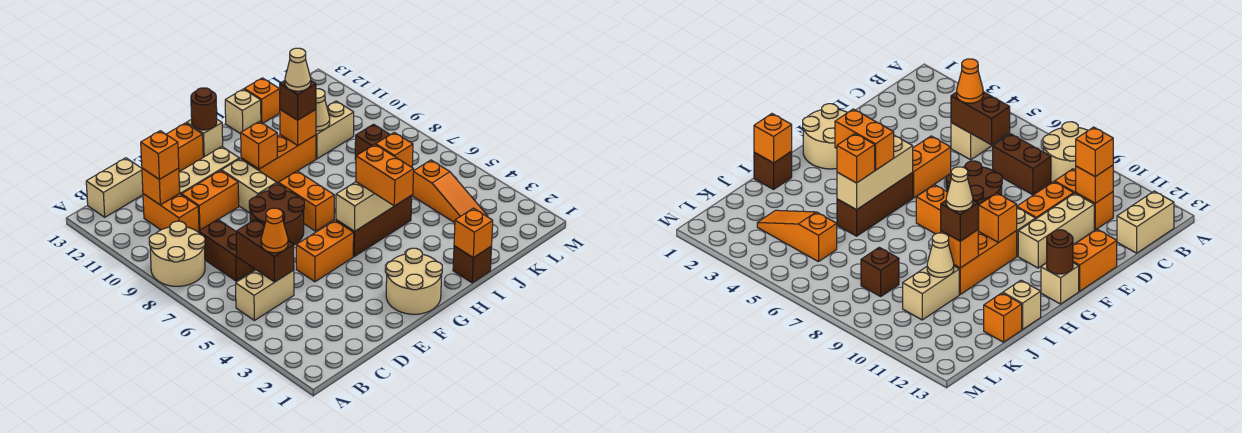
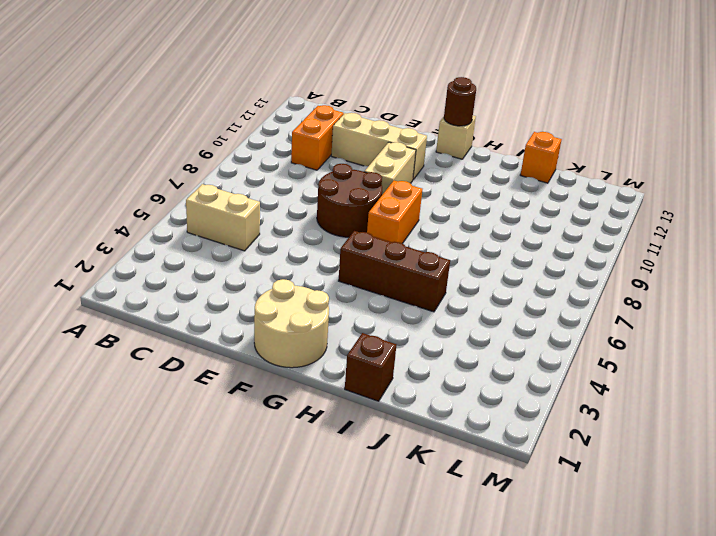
none -> tan round brick A8:B9 level 1
none -> tan brick B13:C13 level 1
none -> brown brick C7:C8 level 1
none -> orange brick D10:E10 level 1

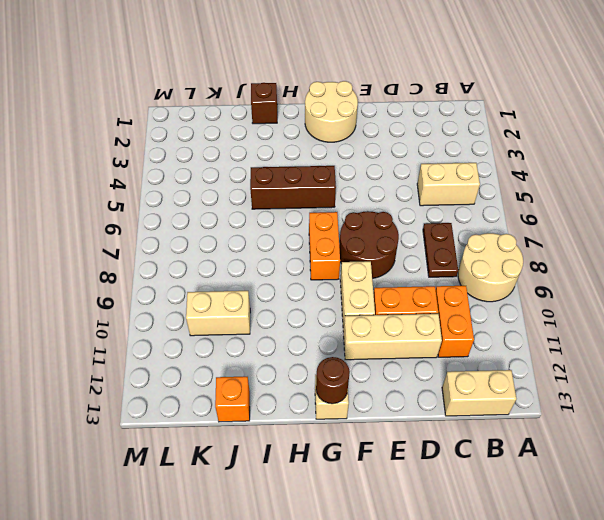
brown plate C7:C8 level 1 -> brown brick C7:C8 level 1
none -> orange brick E5:F5 level 1
none -> orange brick E13:F13 level 1
none -> orange brick G10:I10 level 1
none -> tan brick I13 level 1

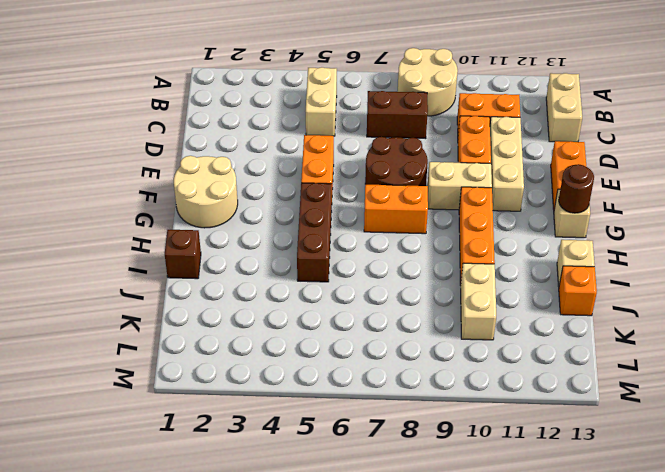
none -> orange slope K3:K5 level 1 top 5
none -> brown brick K8 level 1
none -> brown brick C5:C6 level 2
none -> orange brick C11 level 2

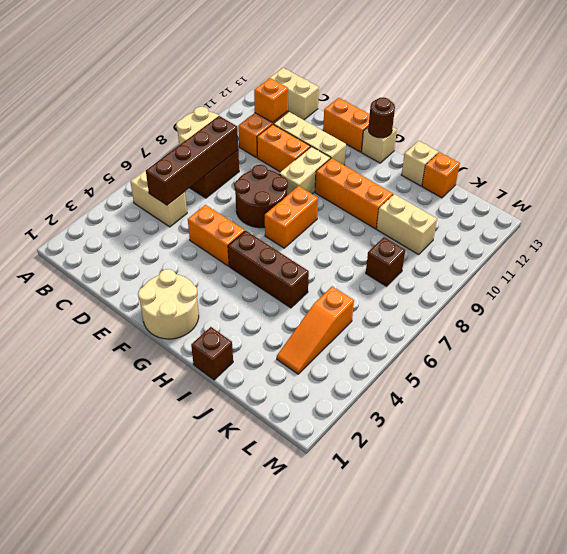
brown brick C5:C8 level 2 -> brown brick C5:C6 level 2
none -> tan brick G5:I5 level 2
none -> orange brick G10 level 2
none -> orange brick I1 level 2
none -> orange brick I10 level 2

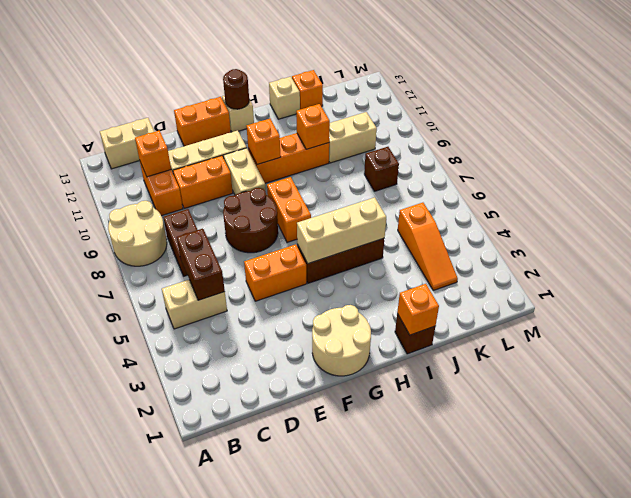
none -> tan cone J10 level 2
none -> orange cone C5 level 3
none -> orange brick C11 level 3
none -> orange brick H4:H5 level 3

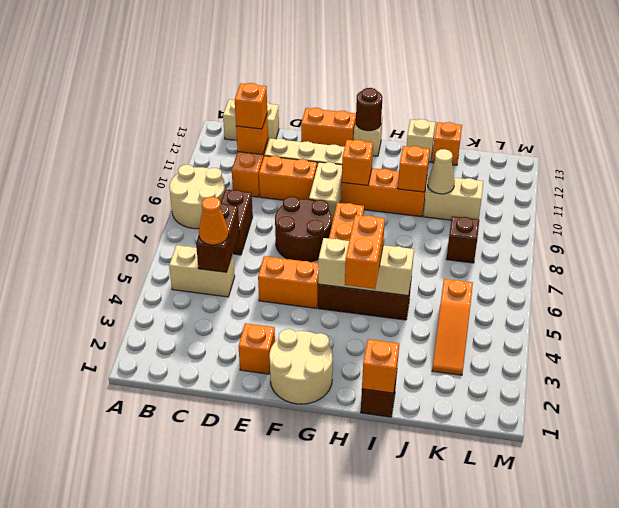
orange brick E2 level 1 -> orange brick I5 level 3
none -> brown brick I10 level 3
none -> tan cone I10 level 4

